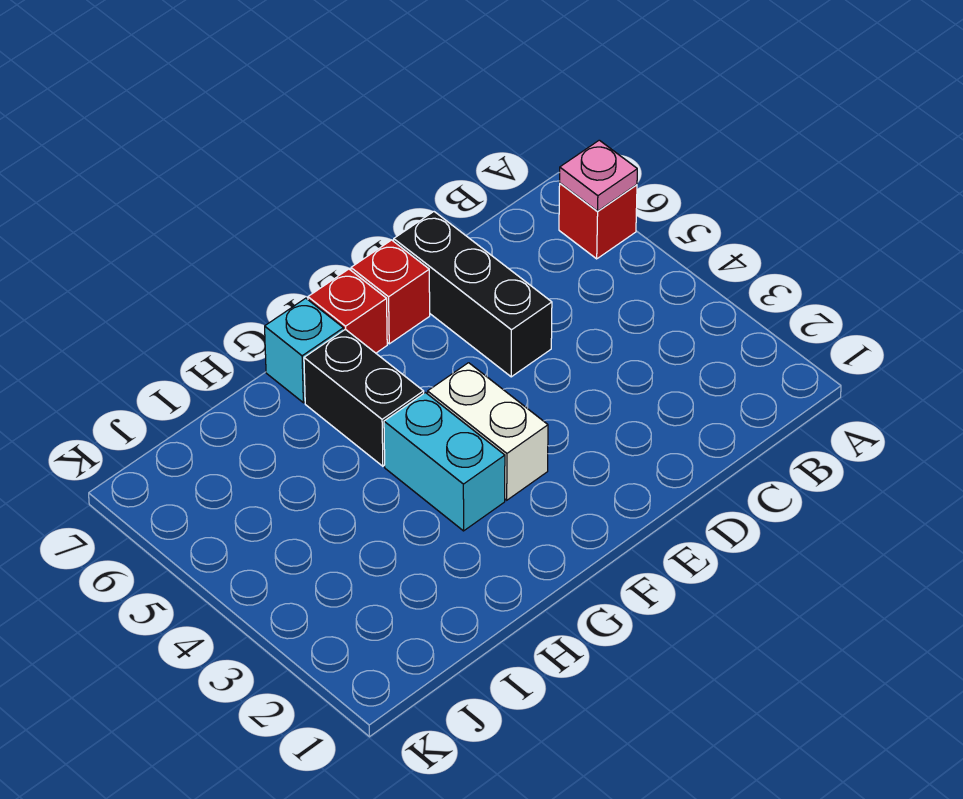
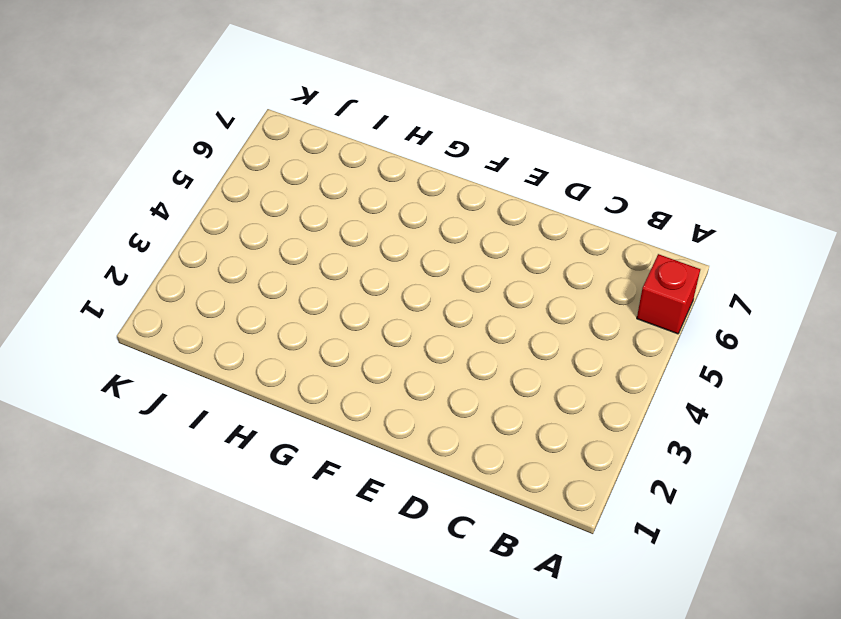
none -> black brick D5:D7 level 1
none -> red brick E7 level 1

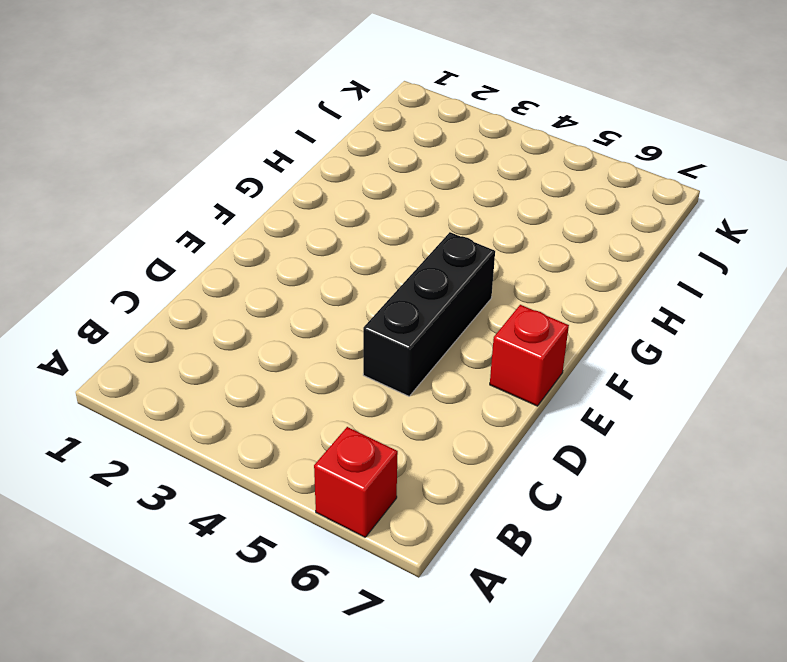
black brick D5:F5 level 1 -> black brick D5:D7 level 1
none -> white brick F3:F4 level 1
none -> red brick F7 level 1

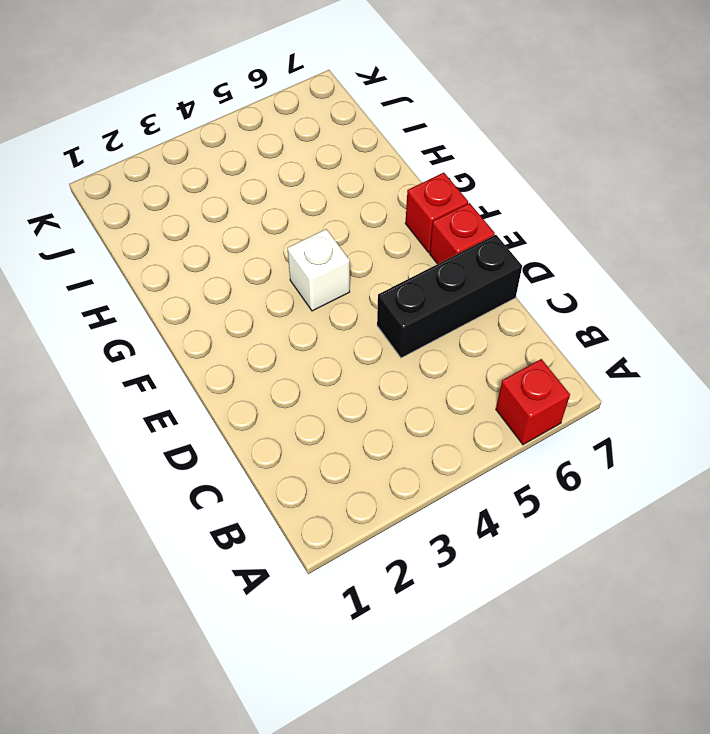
white brick F4 level 1 -> white brick F3:F4 level 1
none -> cyan brick G3:G4 level 1
none -> black brick G5:G6 level 1

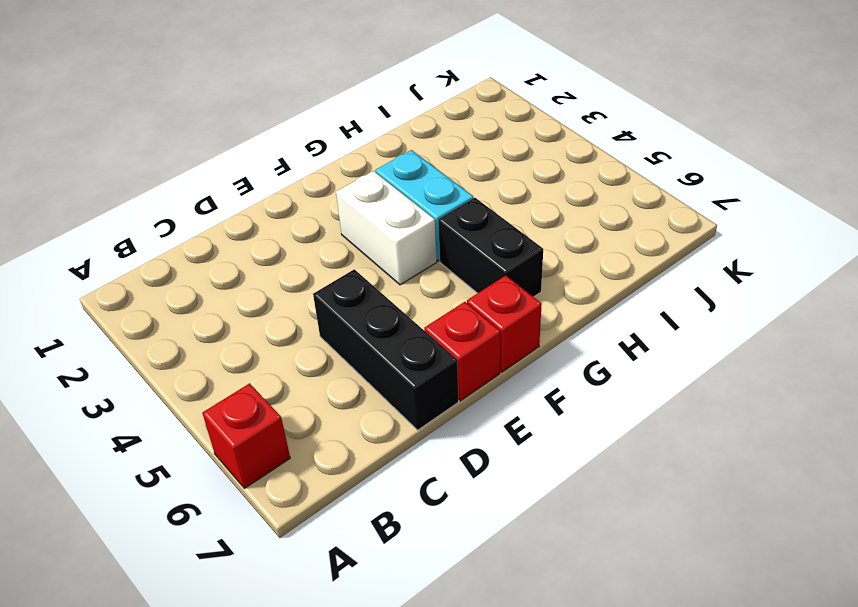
none -> cyan brick G7 level 1
none -> pink plate A6 level 2

